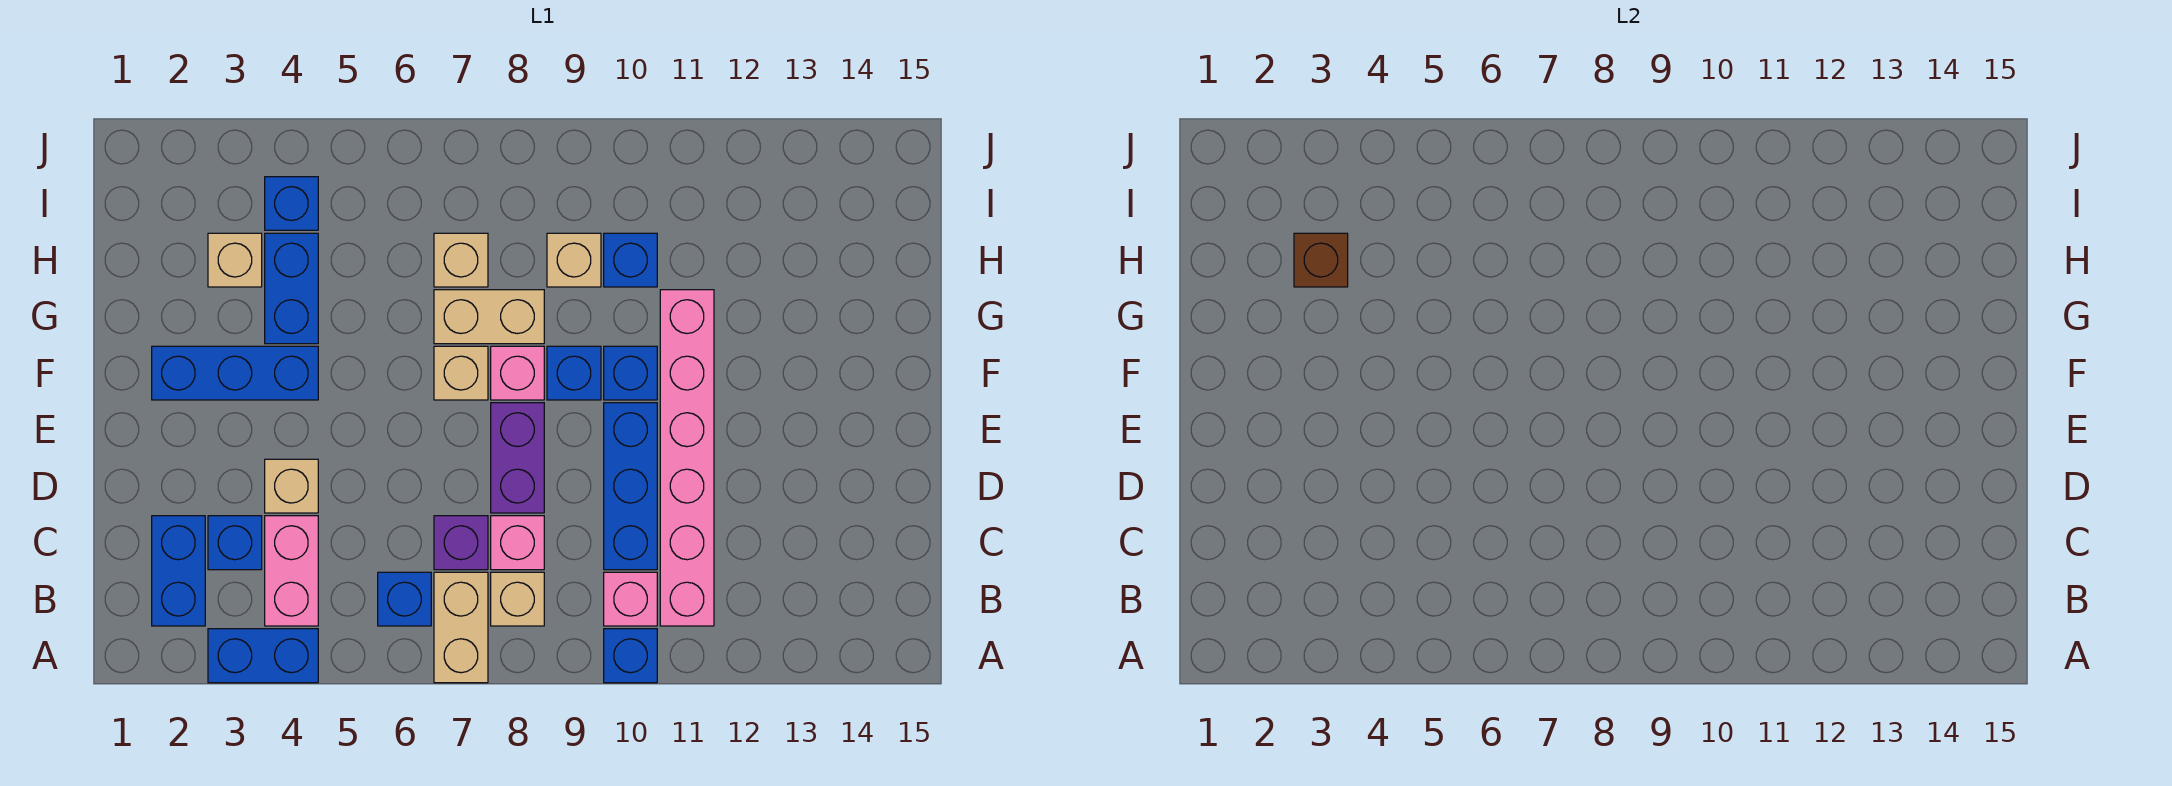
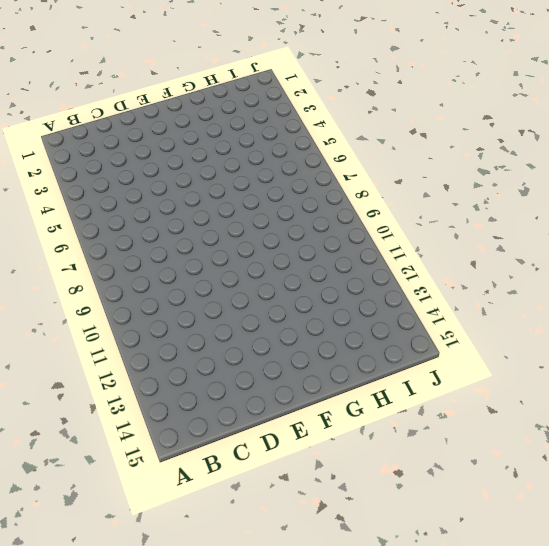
none -> blue brick A3:A4 level 1
none -> tan brick A7:B7 level 1
none -> blue brick A10 level 1

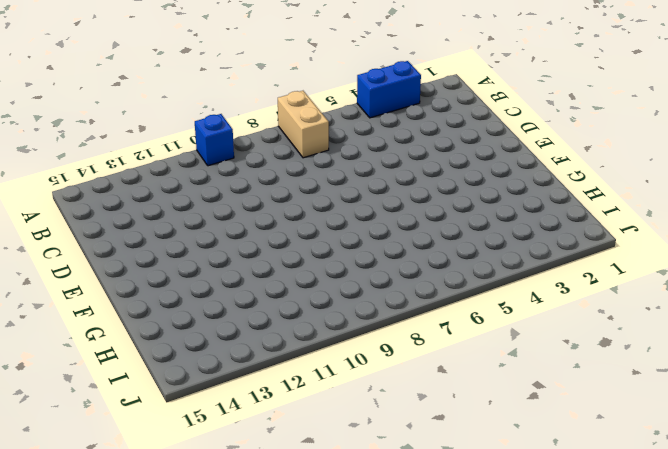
none -> blue brick B2:C2 level 1
none -> pink brick B4:C4 level 1
none -> blue brick B6 level 1

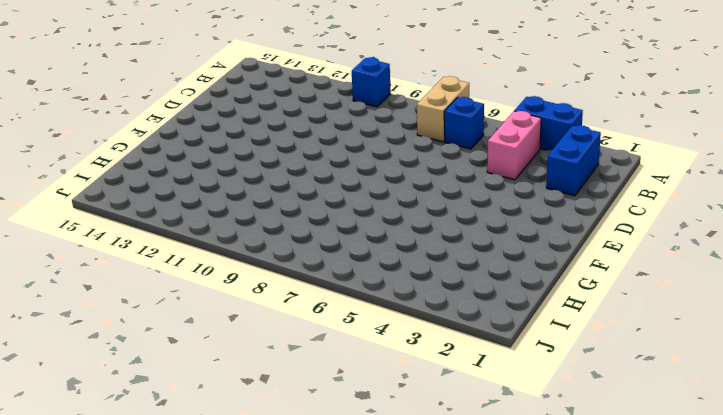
none -> tan brick B8 level 1
none -> pink brick B10 level 1
none -> pink brick B11:G11 level 1

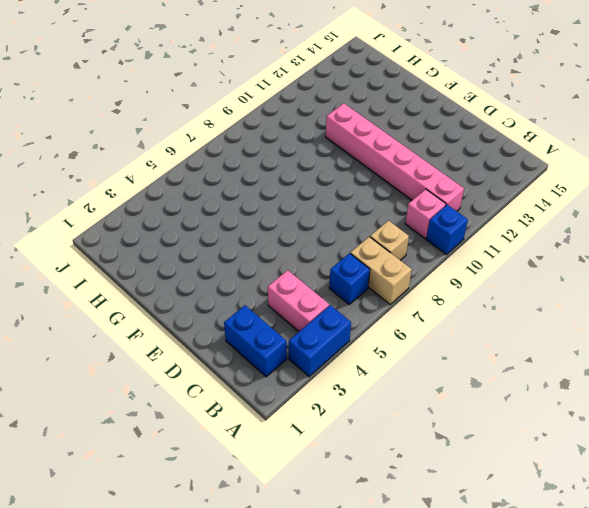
none -> blue brick C3 level 1
none -> purple brick C7 level 1
none -> pink brick C8 level 1

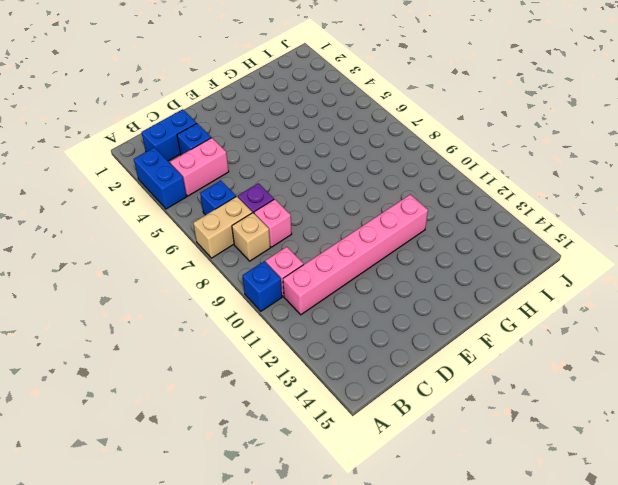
none -> blue brick C10:E10 level 1
none -> tan brick D4 level 1
none -> purple brick D8:E8 level 1

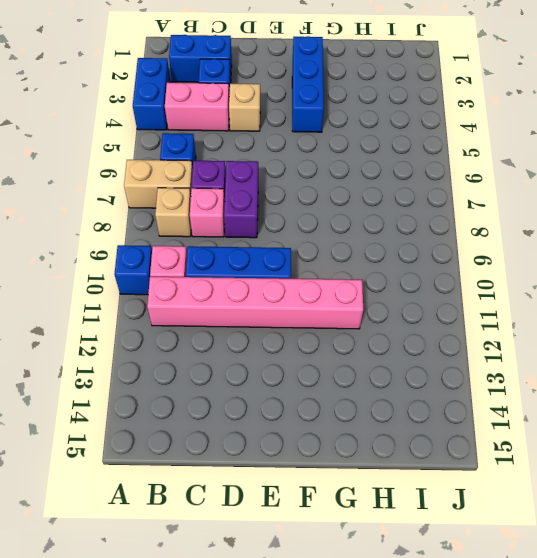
purple brick D7:D8 level 1 -> purple brick D8:E8 level 1
none -> tan brick F7 level 1
none -> pink brick F8 level 1
none -> blue brick F9 level 1

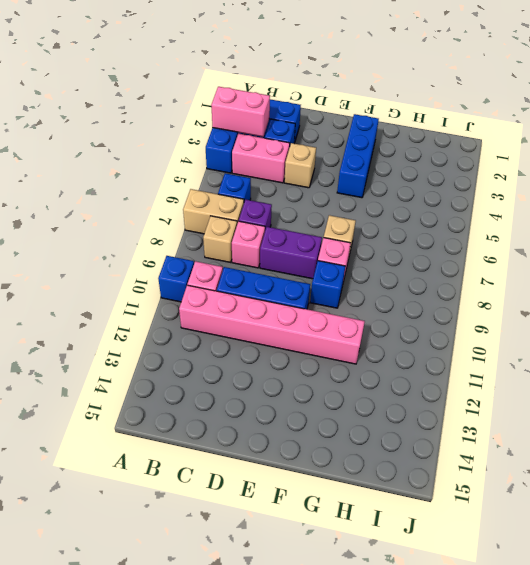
pink brick A3:B3 level 2 -> none
none -> blue brick F10 level 1
none -> blue brick G4:H4 level 1
none -> tan brick G7:G8 level 1

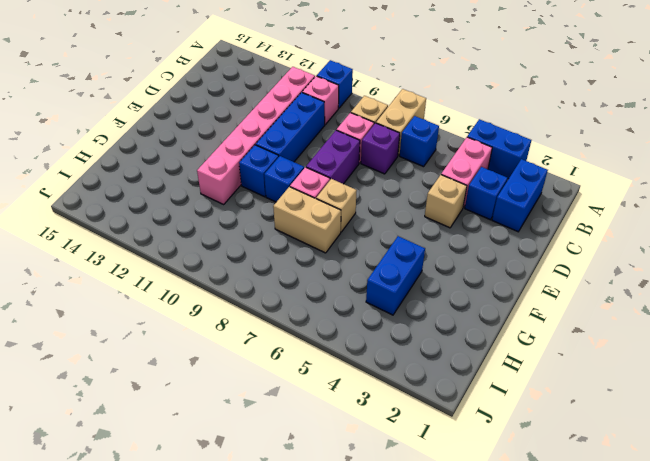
none -> blue brick F2:F4 level 1
none -> tan brick H3 level 1
none -> tan brick H7 level 1

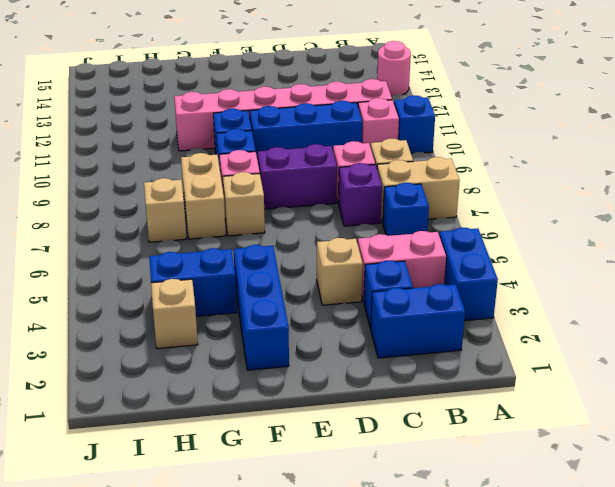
pink round brick A13 level 1 -> none
none -> tan brick H9 level 1
none -> blue brick H10 level 1
none -> blue brick I4 level 1

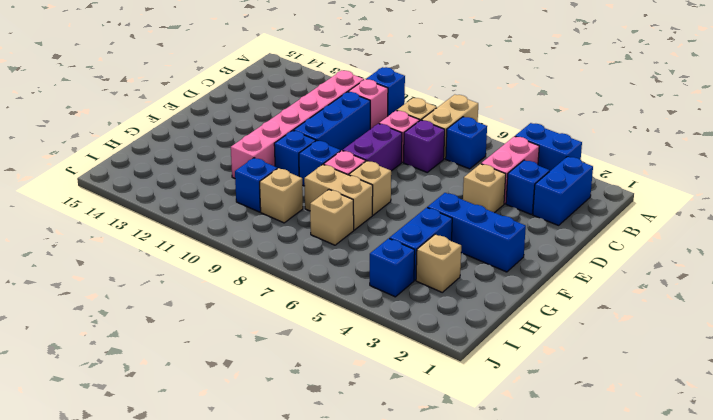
none -> brown brick H3 level 2

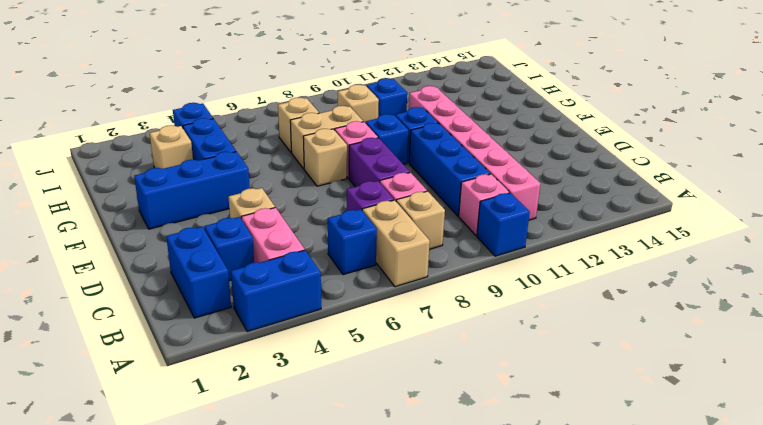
none -> brown brick H3 level 2

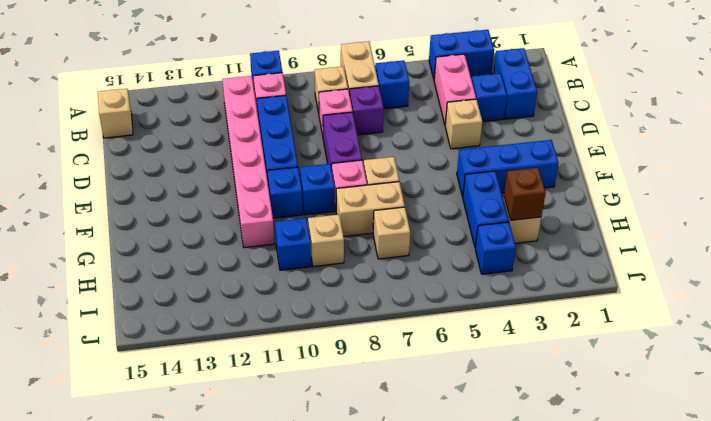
tan brick B15 level 1 -> none

